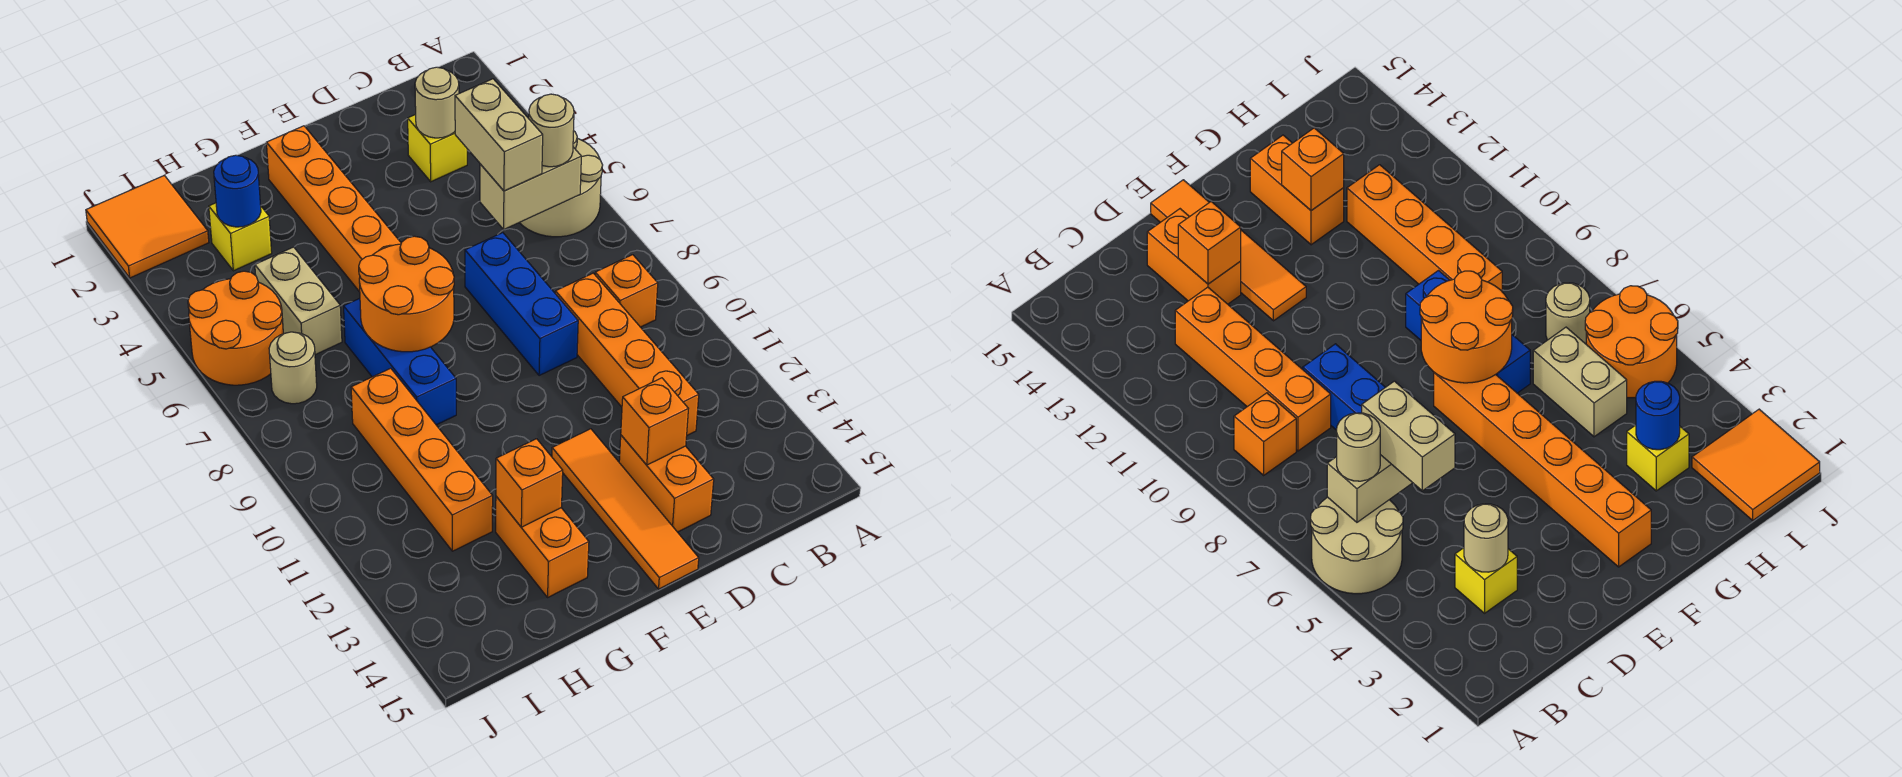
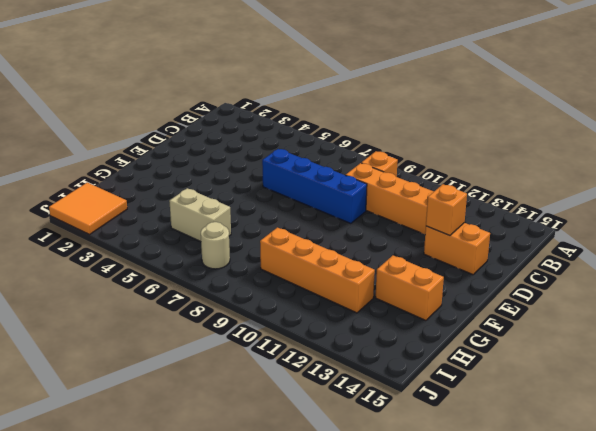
blue brick D6:D9 level 1 -> blue brick D7:D9 level 1
none -> tan round brick A5:B6 level 1
none -> yellow brick C3 level 1
none -> orange tile E12:E15 level 1

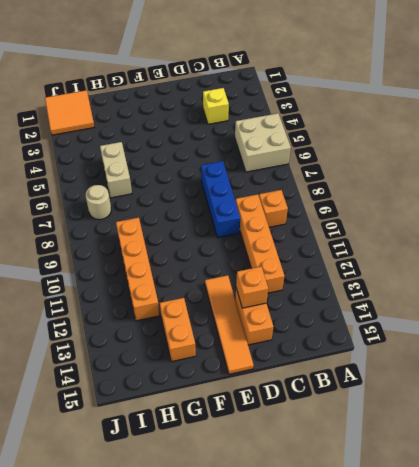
tan brick A5:B6 level 1 -> tan round brick A5:B6 level 1
none -> orange brick F2:F7 level 1
none -> blue brick G7:G9 level 1
none -> yellow brick H3 level 1

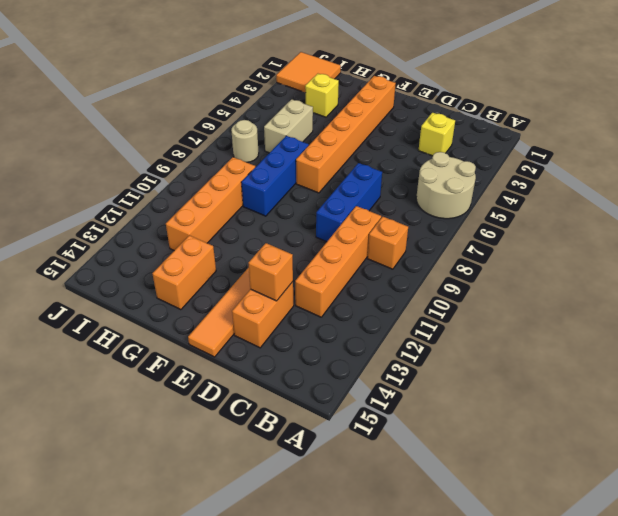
none -> orange round brick I5:J6 level 1
none -> tan brick B6:C6 level 2
none -> tan round brick C3 level 2

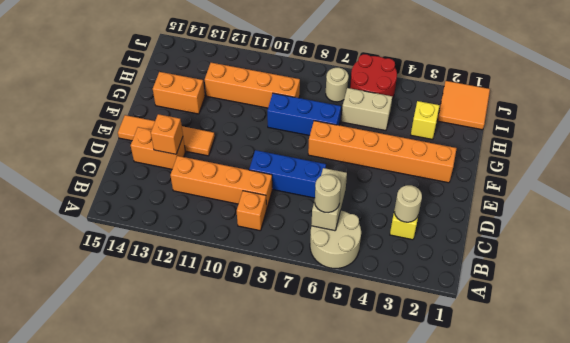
red round brick I5:J6 level 1 -> orange round brick I5:J6 level 1
none -> orange round brick F7:G8 level 2
none -> orange brick G13 level 2
none -> blue round brick H3 level 2

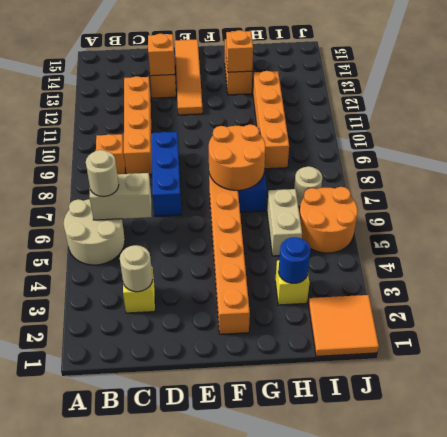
none -> tan brick C5:C6 level 3

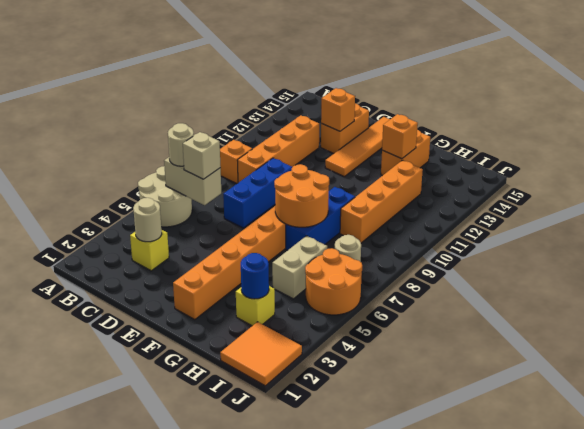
tan brick C6 level 3 -> tan brick C5:C6 level 3

